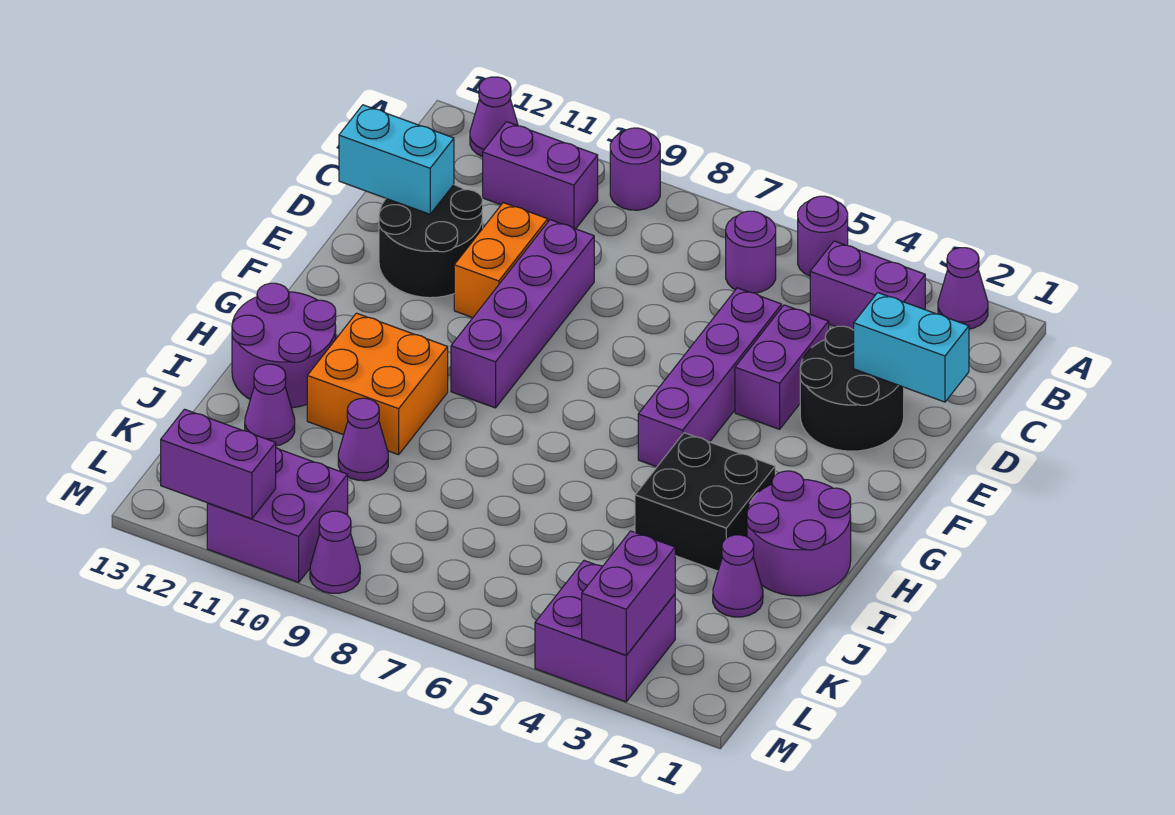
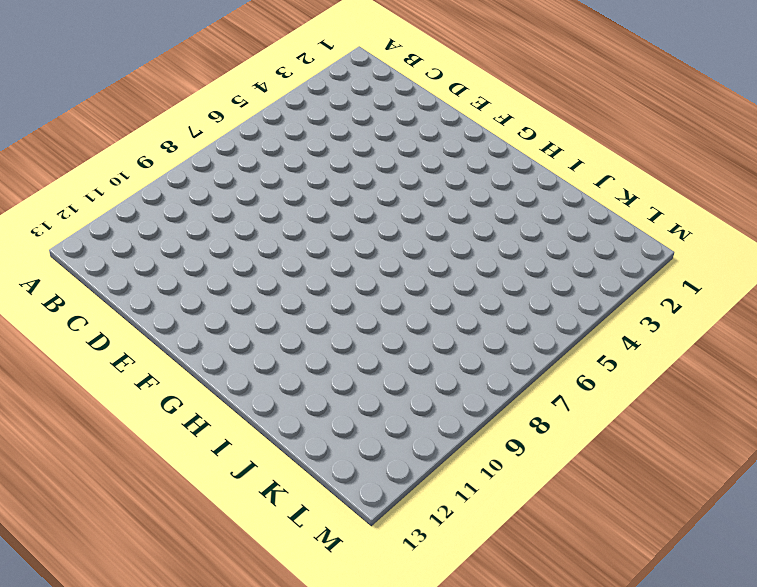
none -> purple cone A2 level 1
none -> purple round brick A5 level 1
none -> purple round brick A9 level 1

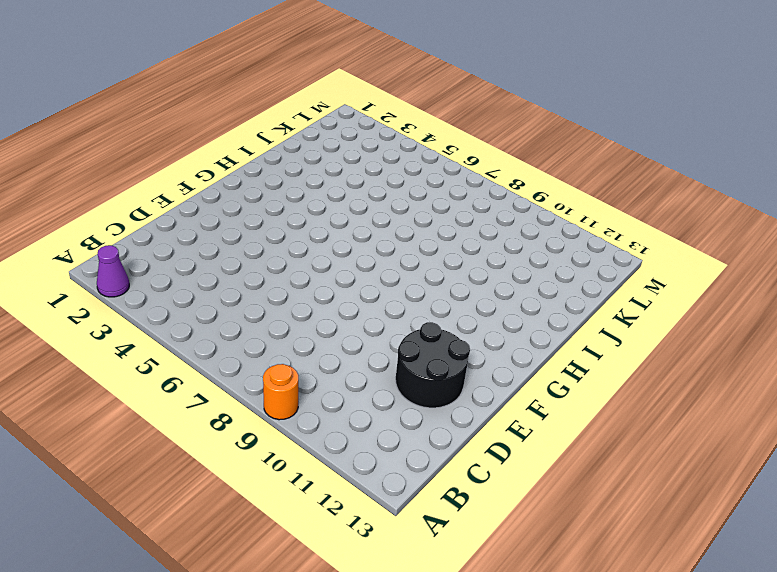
orange round brick A9 level 1 -> purple round brick A9 level 1
none -> purple round brick A5 level 1
none -> purple cone A12 level 1
none -> purple brick B3:B4 level 1

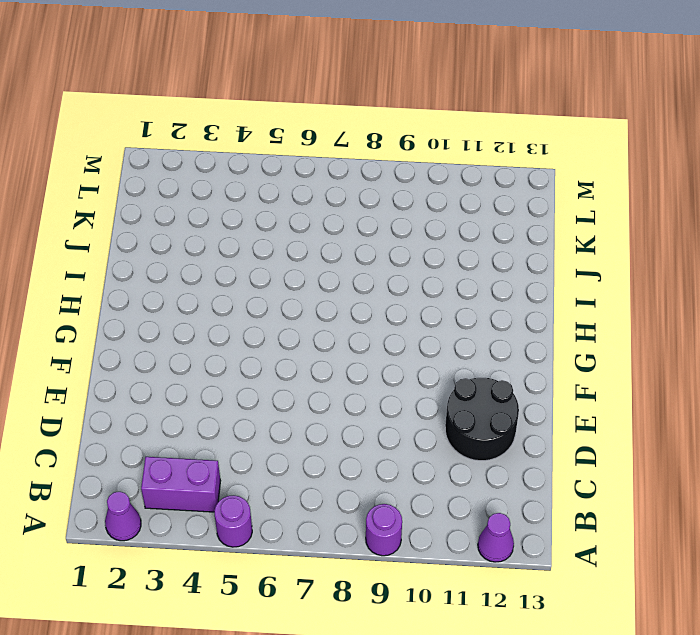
none -> purple round brick B6 level 1
none -> purple brick B10:B11 level 1
none -> black round brick D2:E3 level 1

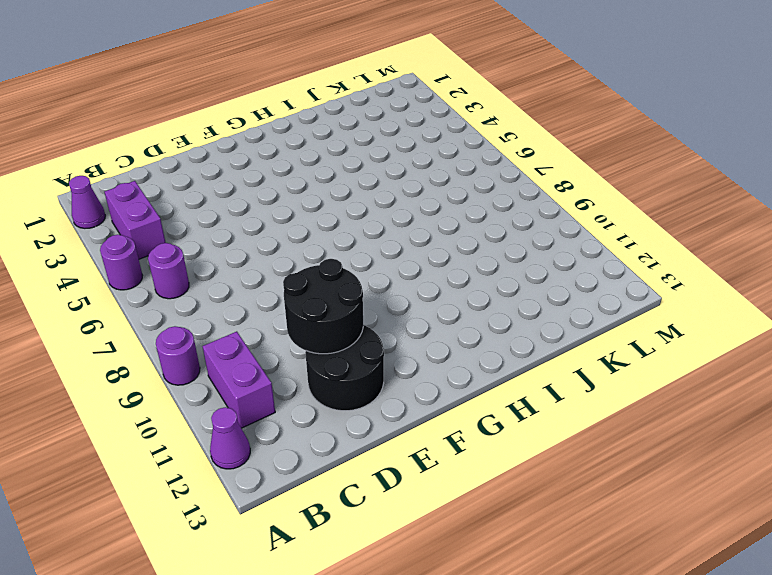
black round brick D10:E11 level 2 -> black round brick D2:E3 level 1
none -> purple brick D4:E4 level 1
none -> purple brick D5:G5 level 1
none -> purple brick D9:G9 level 1

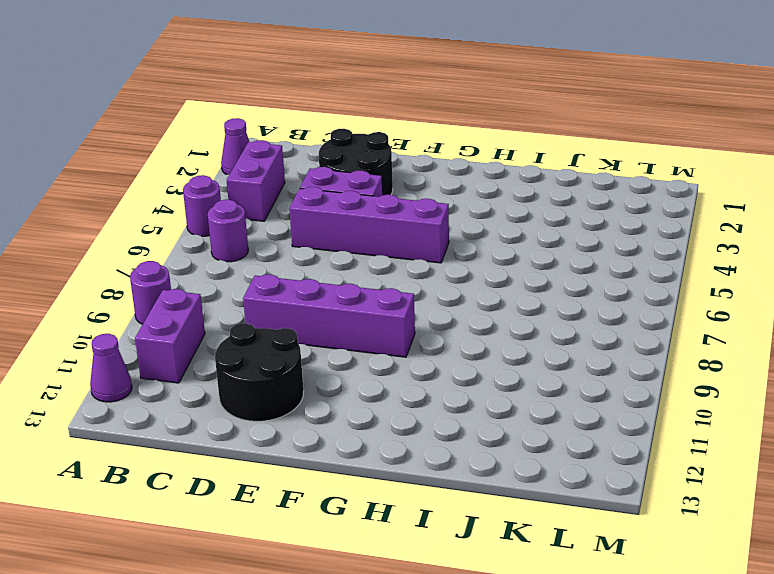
none -> orange brick D10:E10 level 1
none -> purple round brick H1:I2 level 1
none -> black brick H3:I4 level 1

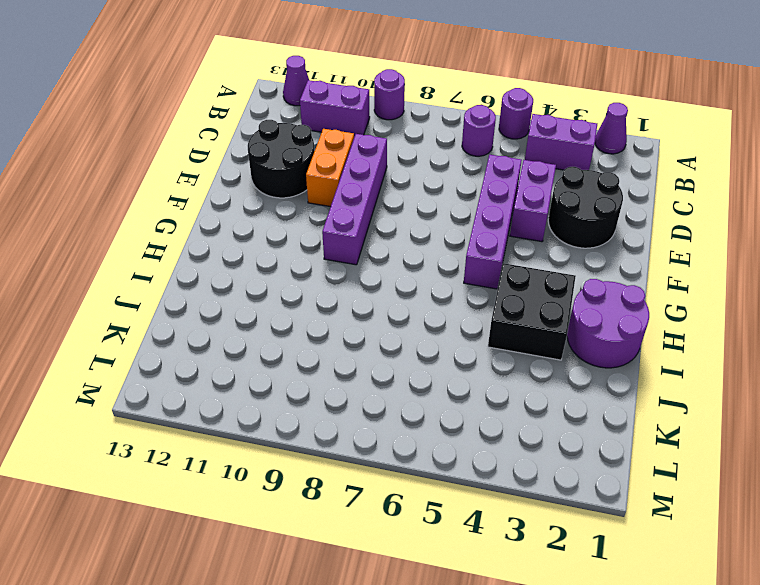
none -> orange brick H10:I11 level 1
none -> purple round brick H12:I13 level 1
none -> purple cone J2 level 1

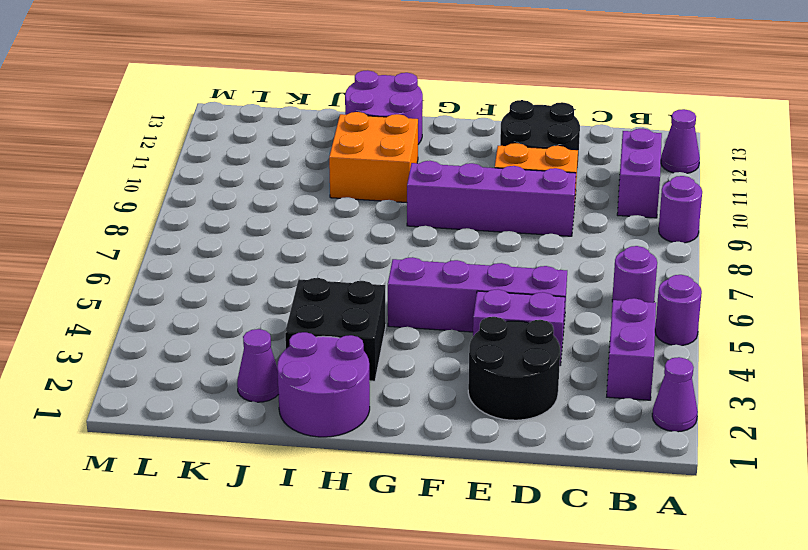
none -> purple cone J10 level 1
none -> purple cone J12 level 1
none -> purple brick L3:M4 level 1

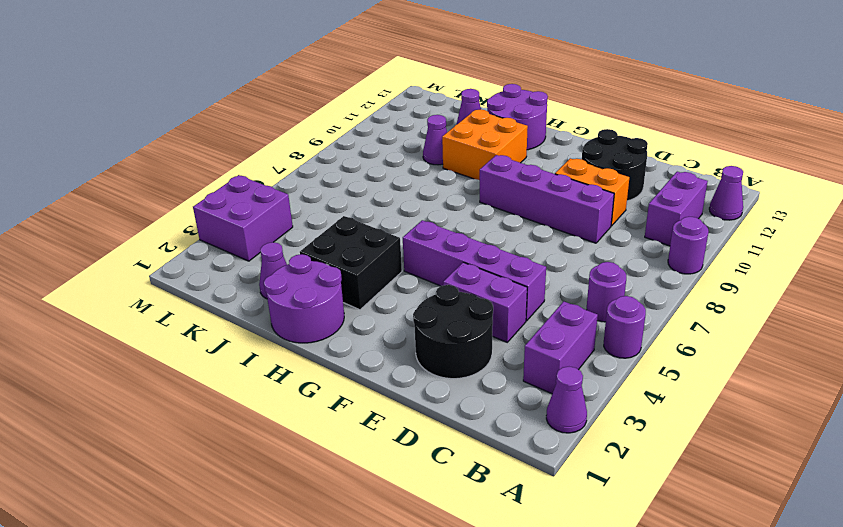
none -> purple brick L10:M11 level 1
none -> purple cone M9 level 1
none -> cyan brick D1:D2 level 2

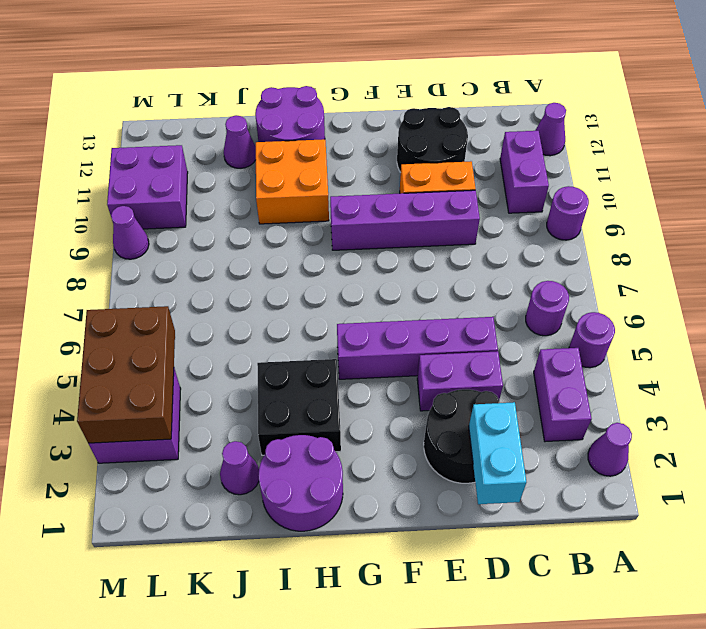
brown brick L3:M5 level 2 -> purple brick L3:M3 level 2
none -> purple cone J10 level 1
none -> cyan brick D12:D13 level 2
none -> purple brick M11:M12 level 2

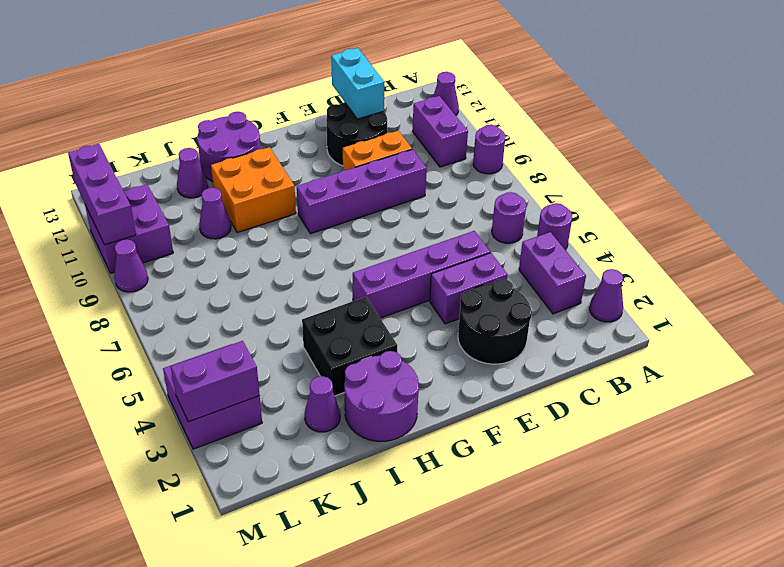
purple brick M10:M12 level 2 -> purple brick M11:M12 level 2
none -> cyan brick D1:D2 level 2

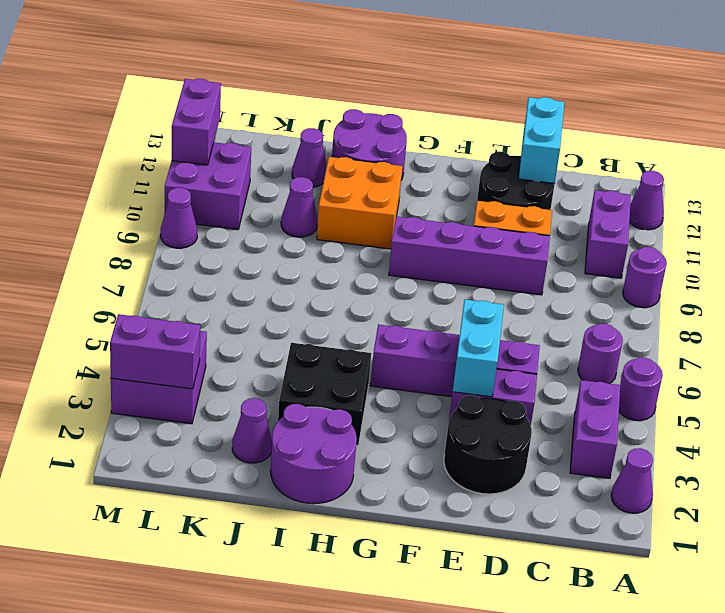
cyan brick E4:E5 level 2 -> cyan brick D1:D2 level 2

